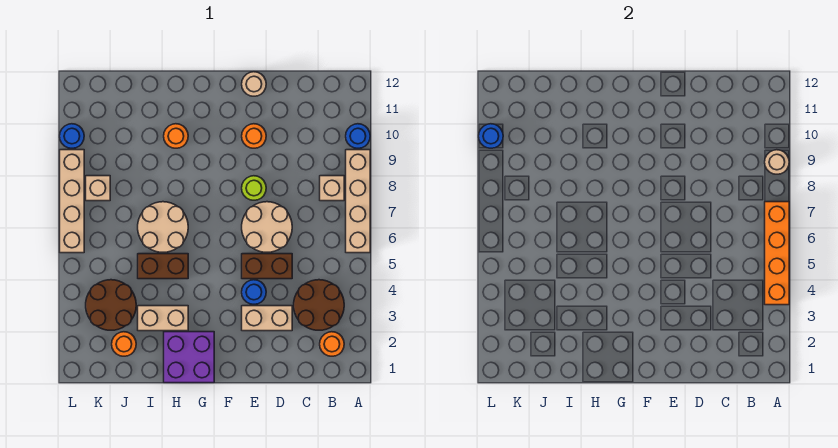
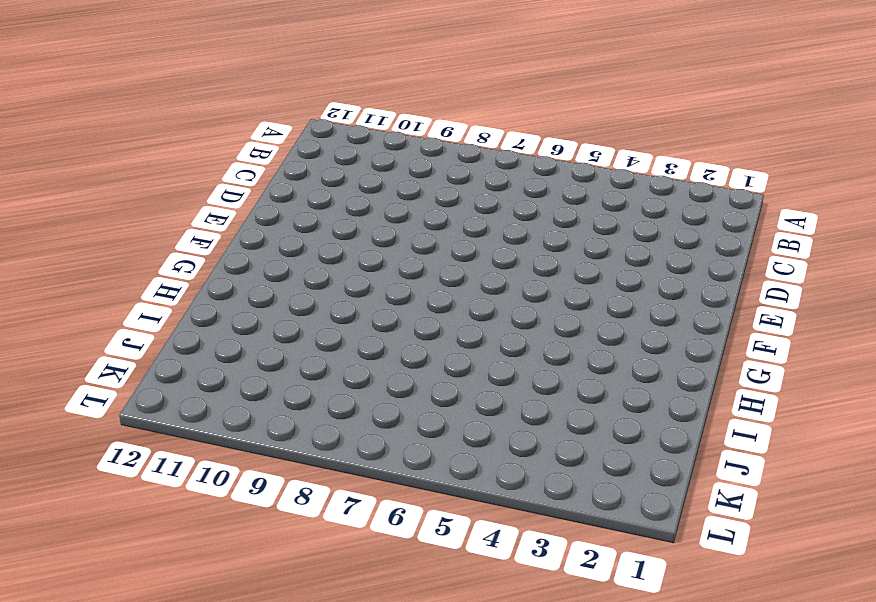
none -> tan brick A6:A9 level 1
none -> blue round brick A10 level 1
none -> orange round brick B2 level 1

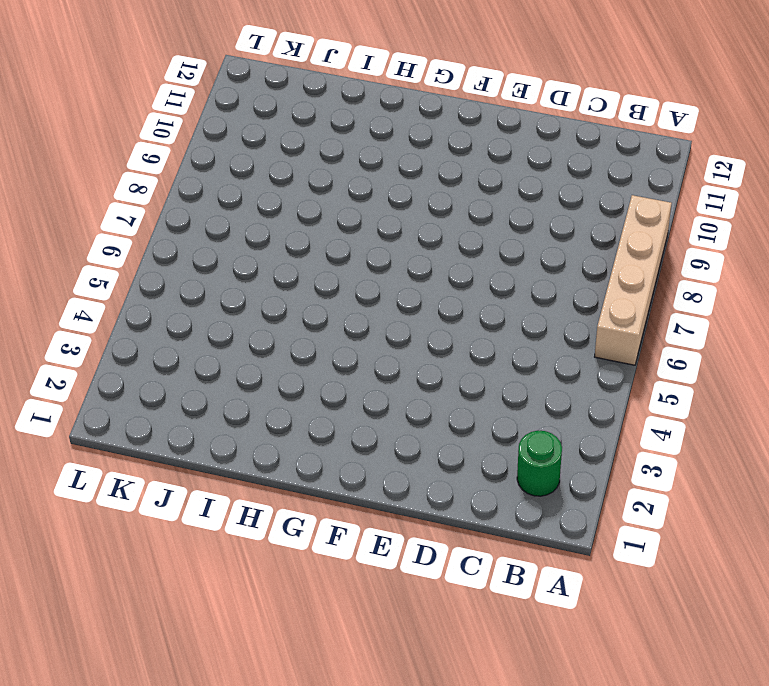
green round brick B2 level 1 -> orange round brick B2 level 1
none -> blue round brick A10 level 1
none -> brown round brick B3:C4 level 1
none -> tan brick B8 level 1

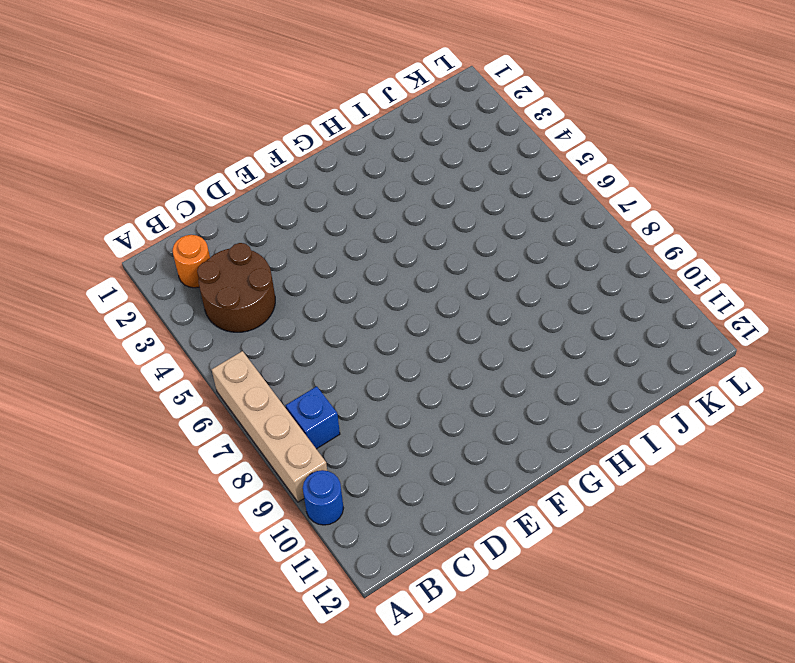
blue brick B8 level 1 -> tan brick B8 level 1
none -> tan brick D3:E3 level 1
none -> brown brick D5:E5 level 1
none -> tan round brick D6:E7 level 1

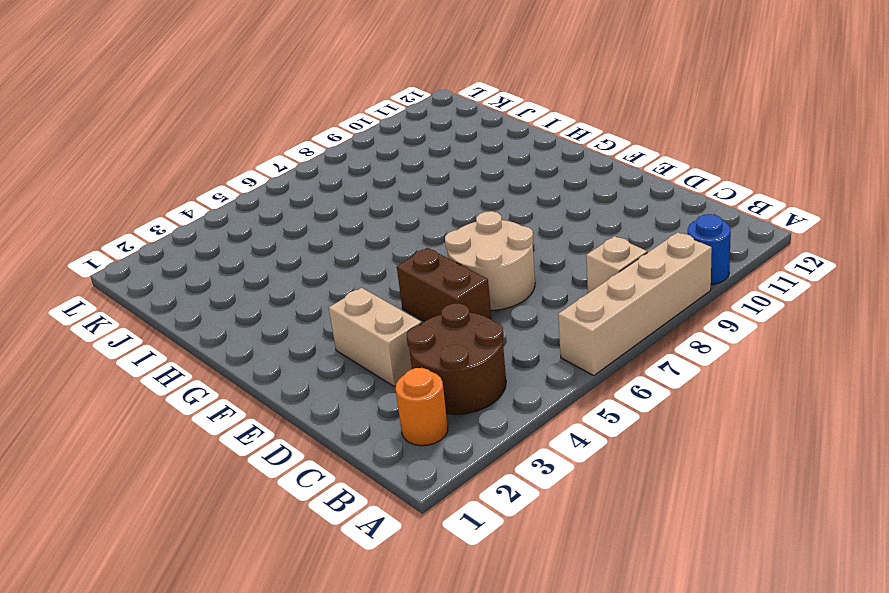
none -> blue round brick E4 level 1
none -> lime round brick E8 level 1
none -> orange round brick E10 level 1

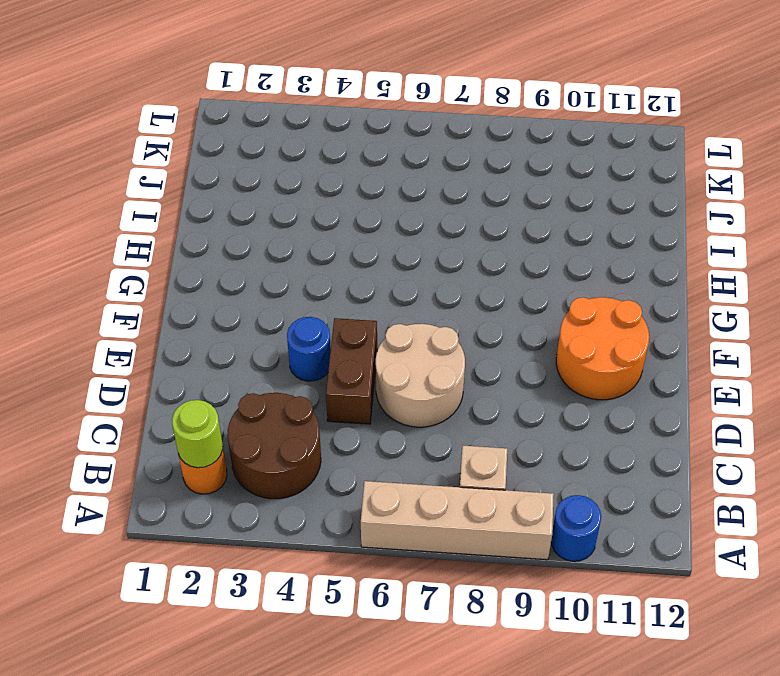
lime round brick B2 level 2 -> lime round brick E8 level 1
orange round brick E10:F11 level 1 -> orange round brick E10 level 1
none -> tan brick D3:E3 level 1
none -> tan round brick E12 level 1
none -> purple brick G1:H2 level 1

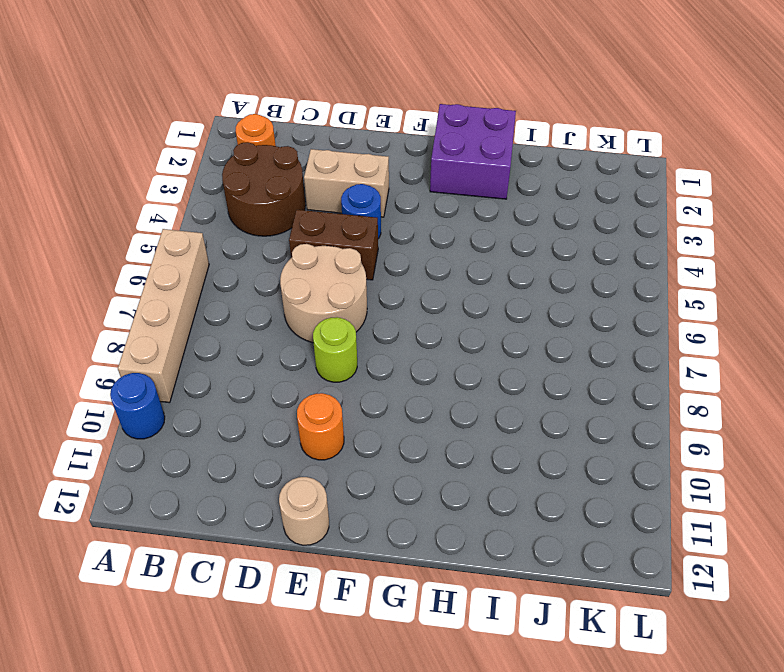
none -> tan brick B8 level 1
none -> tan brick H3:I3 level 1
none -> brown brick H5:I5 level 1

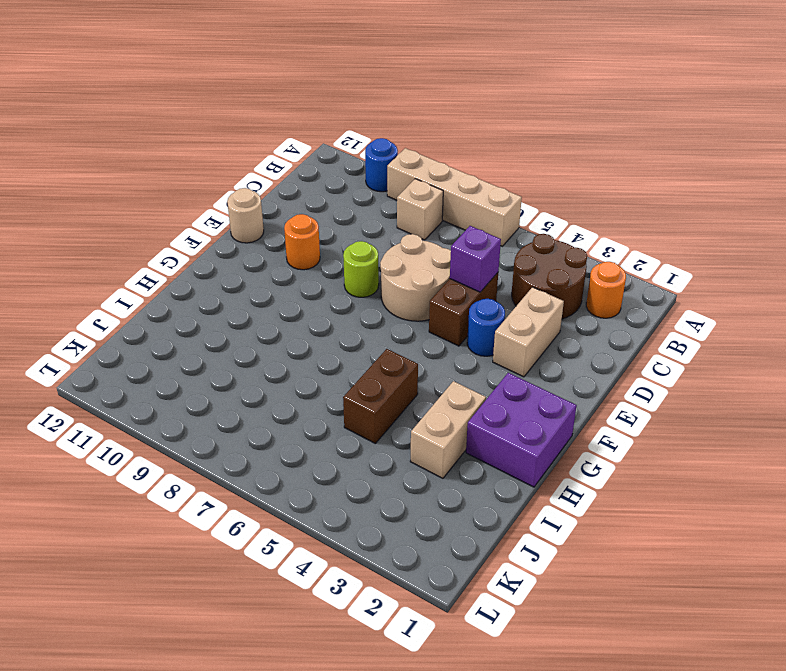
purple brick D5 level 2 -> none
none -> tan round brick H6:I7 level 1
none -> orange round brick H10 level 1
none -> orange round brick J2 level 1

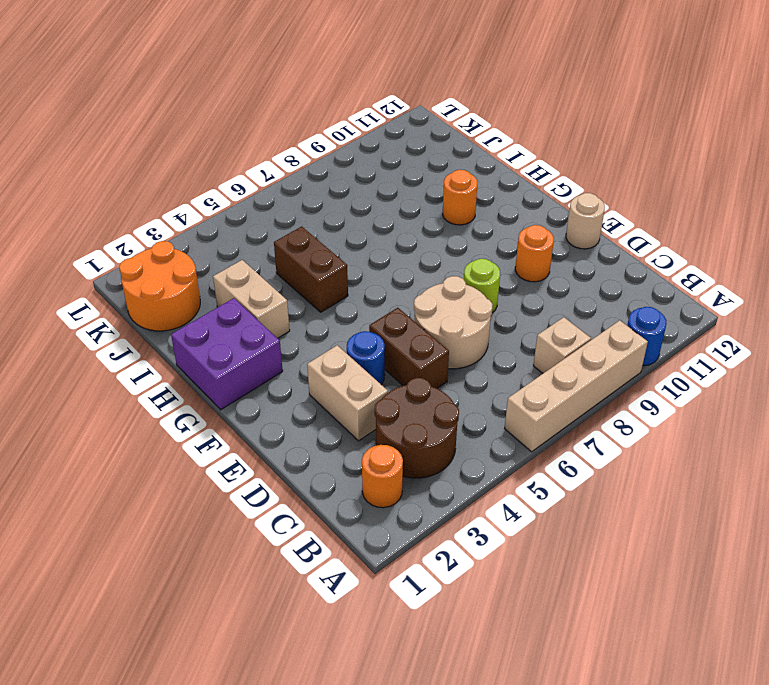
orange round brick J1:K2 level 1 -> orange round brick J2 level 1
none -> tan round brick H6:I7 level 1
none -> brown round brick J3:K4 level 1
none -> tan brick K8 level 1

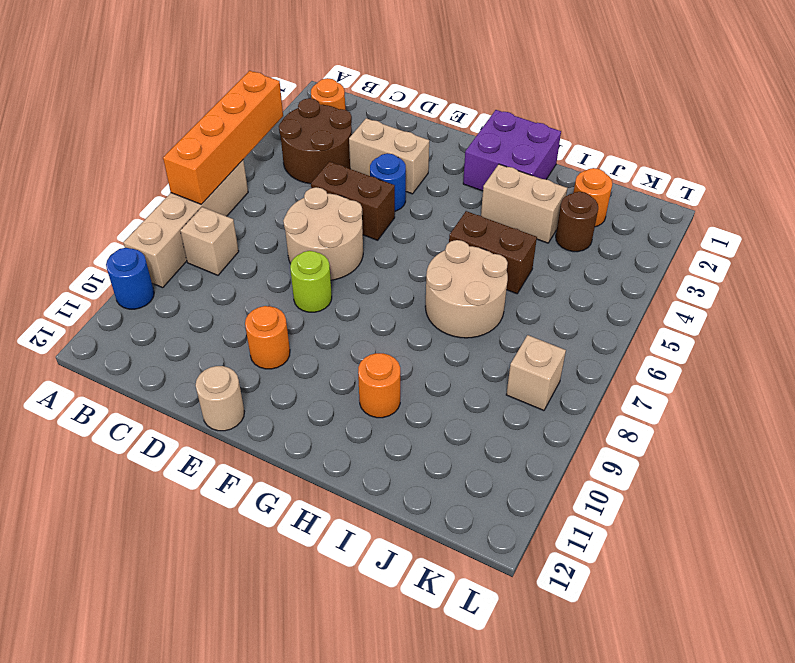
brown round brick J3 level 1 -> brown round brick J3:K4 level 1
none -> tan brick L6:L9 level 1
none -> blue round brick L10 level 1
none -> tan round brick A9 level 2

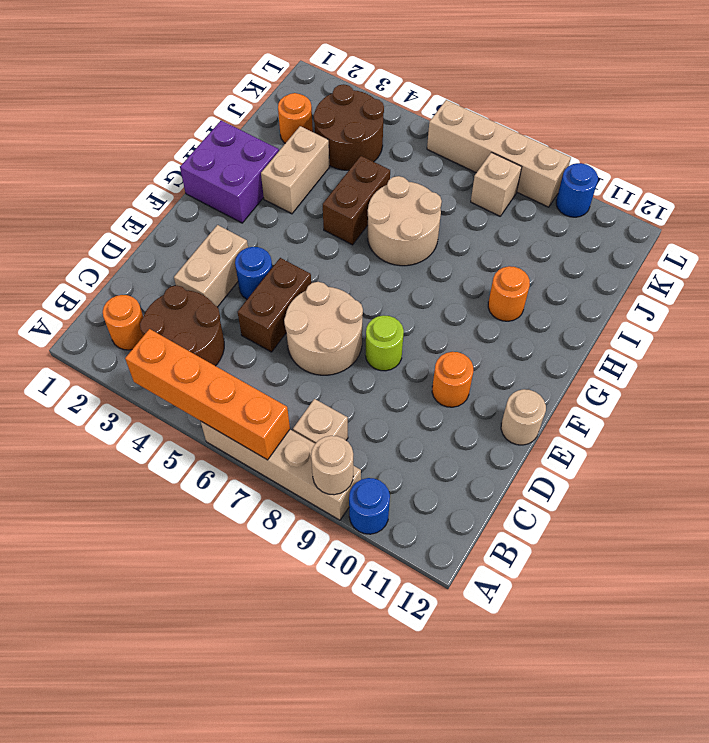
none -> blue round brick L10 level 2

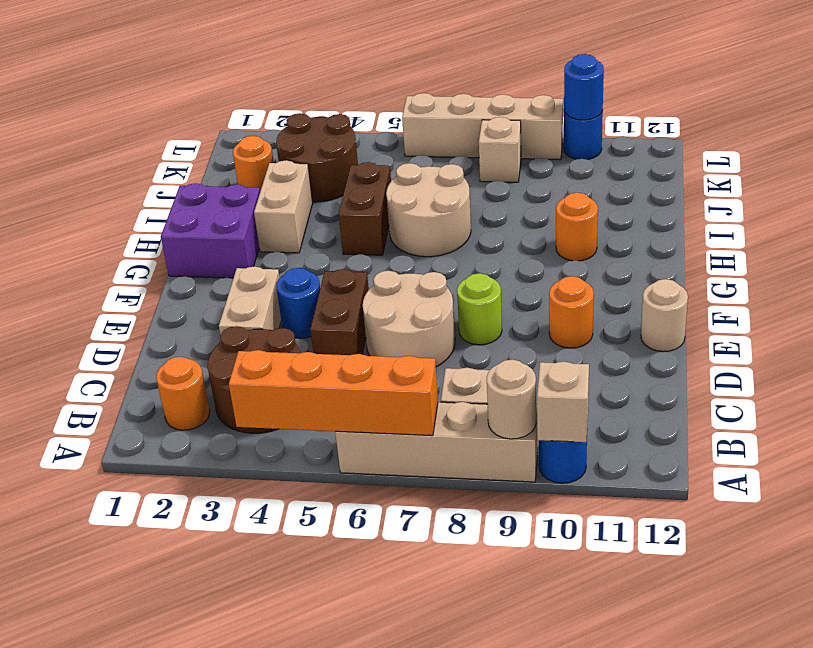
tan brick A10 level 2 -> none

